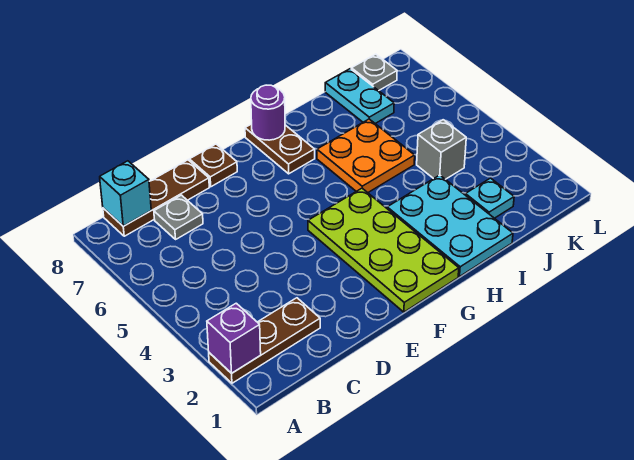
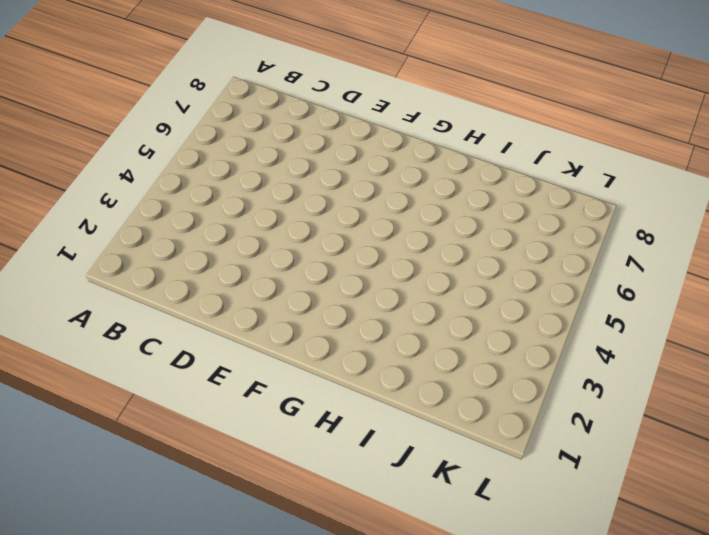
none -> brown plate A2:C2 level 1
none -> brown plate B8:D8 level 1
none -> grey plate C7 level 1

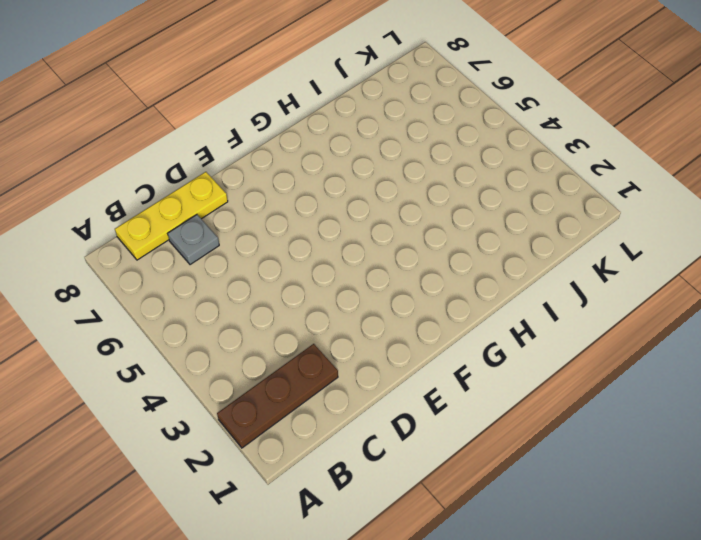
yellow plate B8:D8 level 1 -> brown plate B8:D8 level 1
none -> brown plate E8 level 1
none -> lime plate F1:G4 level 1
none -> brown plate G7:G8 level 1

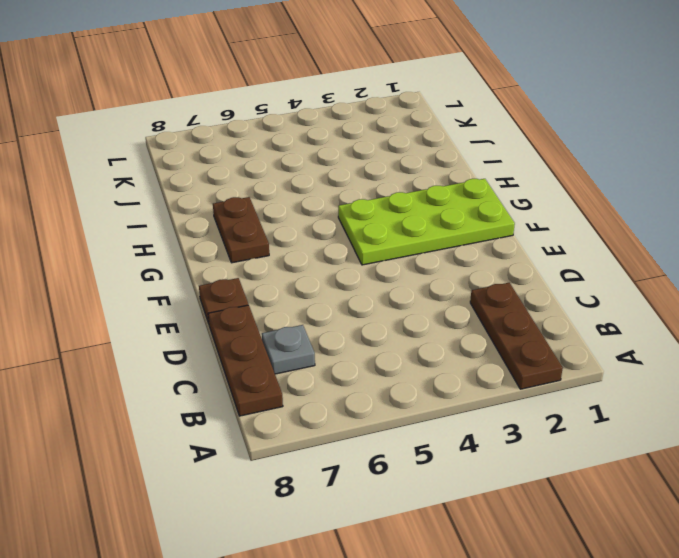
brown plate G7:H7 level 1 -> brown plate G7:G8 level 1
none -> cyan plate H1:I3 level 1
none -> orange plate H5:I6 level 1
none -> cyan plate J2 level 1

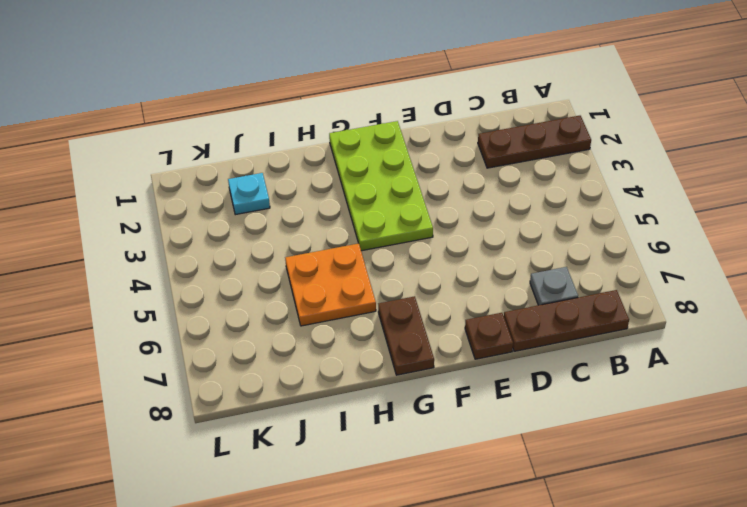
none -> cyan plate H1:I3 level 1
none -> grey brick J4 level 1
none -> cyan plate J7:J8 level 1

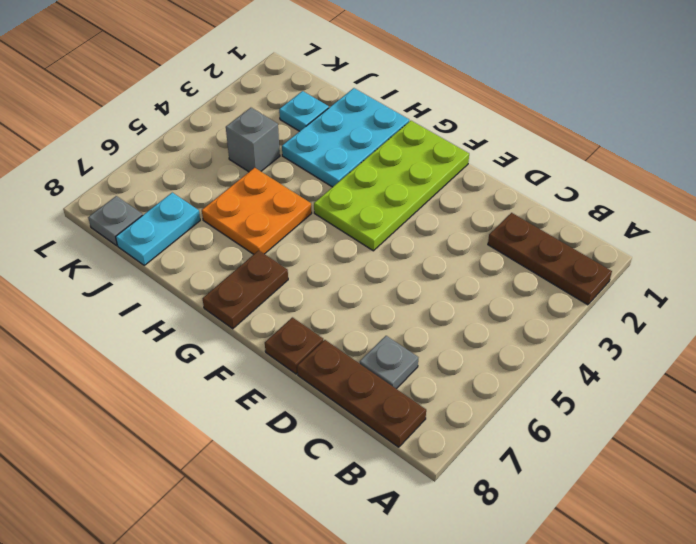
none -> purple brick A2 level 2
none -> cyan brick B8 level 2
none -> purple round brick G8 level 2

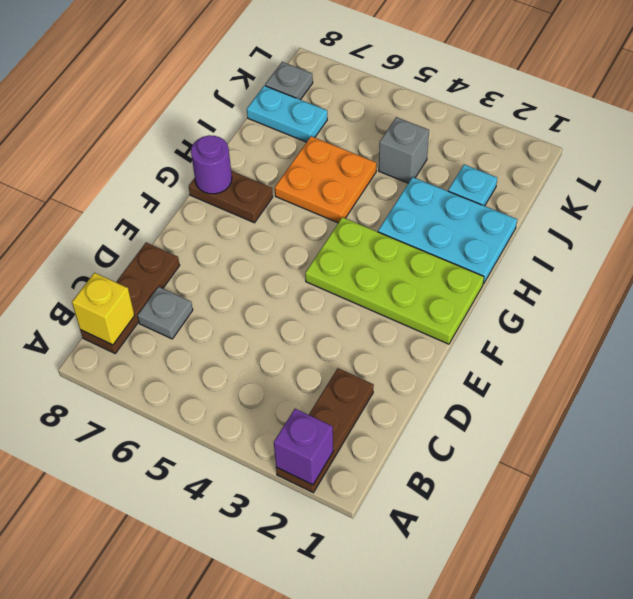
yellow brick B8 level 2 -> cyan brick B8 level 2
none -> brown plate E8 level 1

